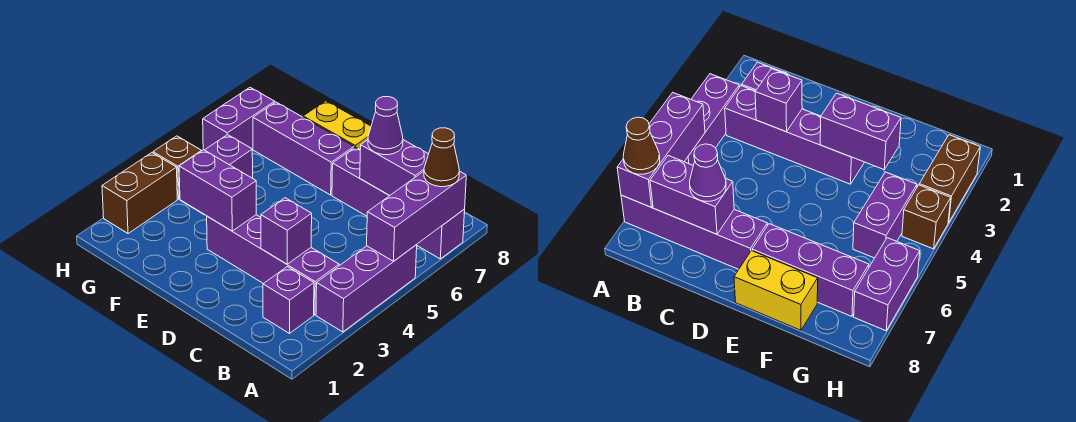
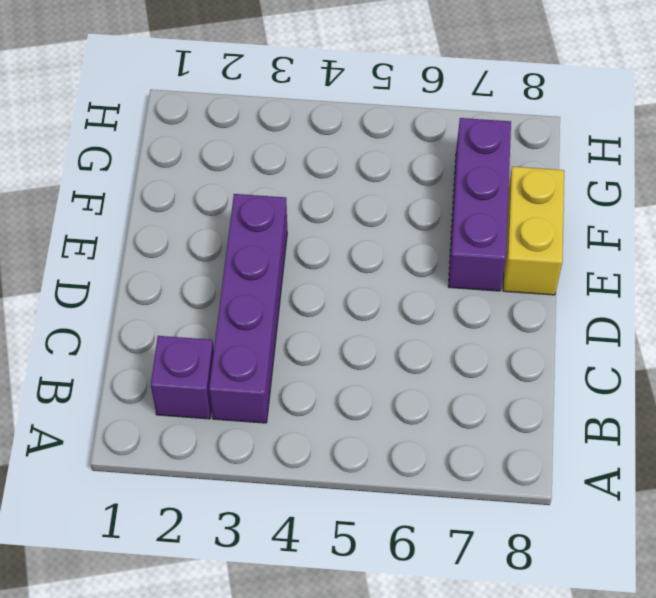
none -> purple brick A3:A5 level 1
none -> purple brick A7:D7 level 1
none -> purple brick G4:G5 level 1

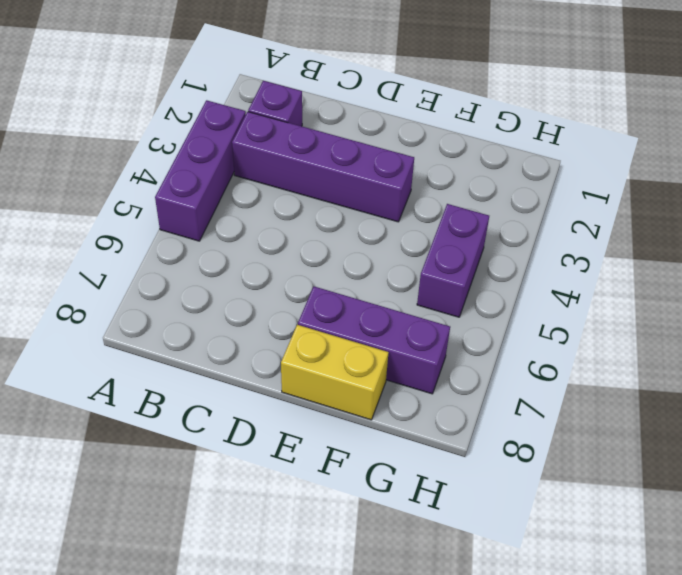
none -> purple brick A7:D7 level 1
none -> brown brick H2:H3 level 1
none -> brown brick H4 level 1

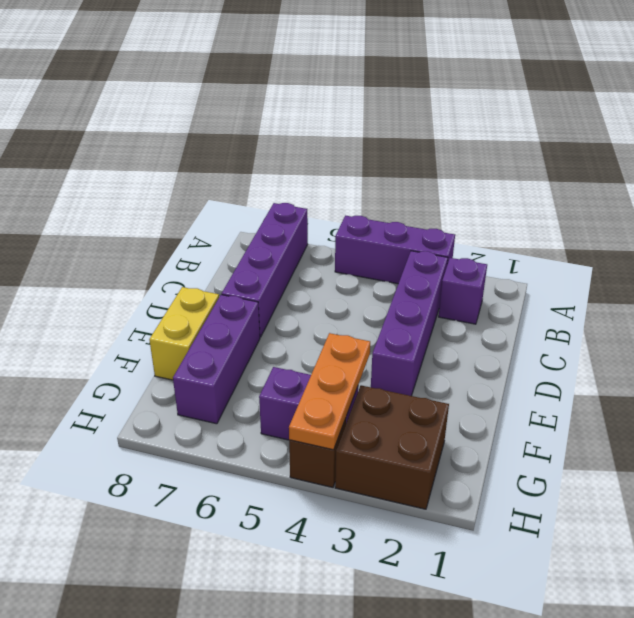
orange plate F4:H4 level 2 -> none
brown brick G2:H3 level 1 -> brown brick H2:H3 level 1
none -> purple brick H6:H7 level 1
none -> purple brick A5:A7 level 2
none -> purple brick B7:C7 level 2

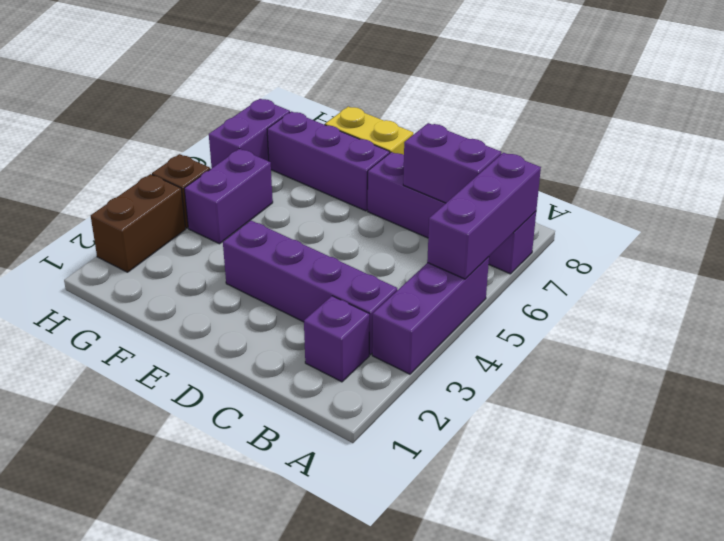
none -> purple brick C3 level 2
none -> purple brick E3:F3 level 2
none -> brown cone A7 level 3

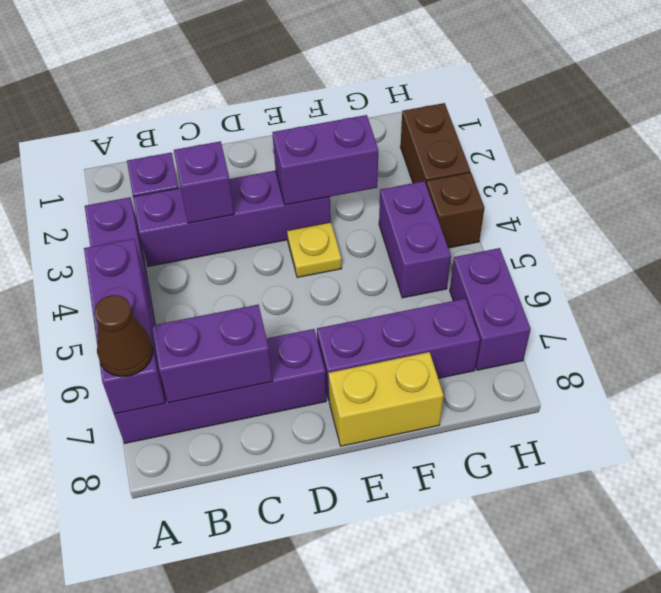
yellow plate E4 level 1 -> none
none -> purple cone C7 level 3

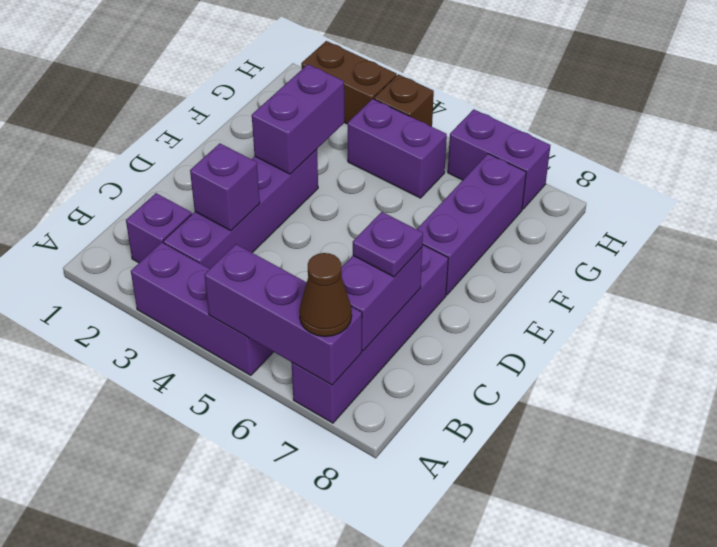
purple plate C7 level 3 -> purple cone C7 level 3
none -> yellow brick E8:F8 level 1

